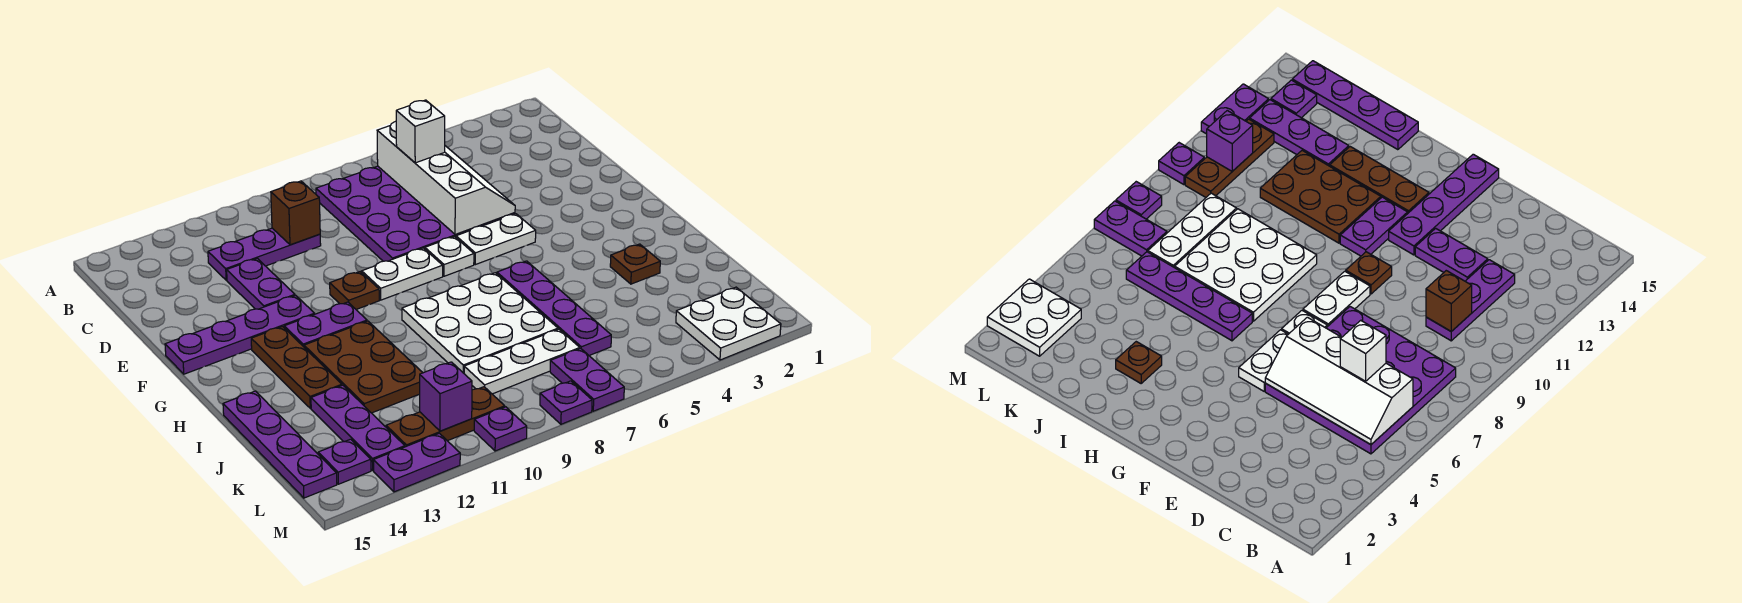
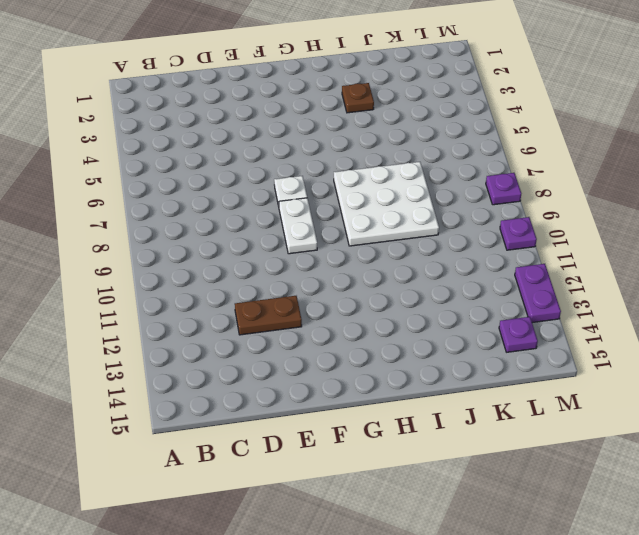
brown plate D12:E12 level 1 -> purple plate D12:E12 level 1
none -> purple plate B5:E8 level 1
none -> purple plate C10:C12 level 1
none -> white plate F5:F6 level 1

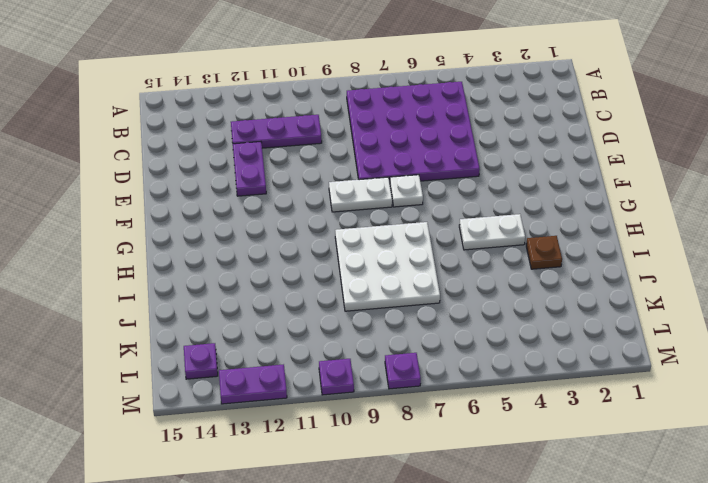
white plate H4:H5 level 1 -> white plate F5:F6 level 1
none -> brown plate F10 level 1
none -> purple plate F12:F15 level 1
none -> purple plate G11:G12 level 1

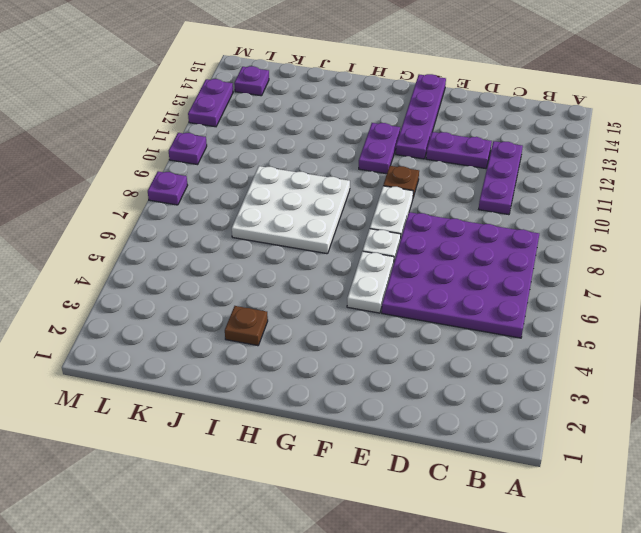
none -> brown plate G13:I13 level 1
none -> purple plate H6:K6 level 1
none -> brown plate H11:J12 level 1

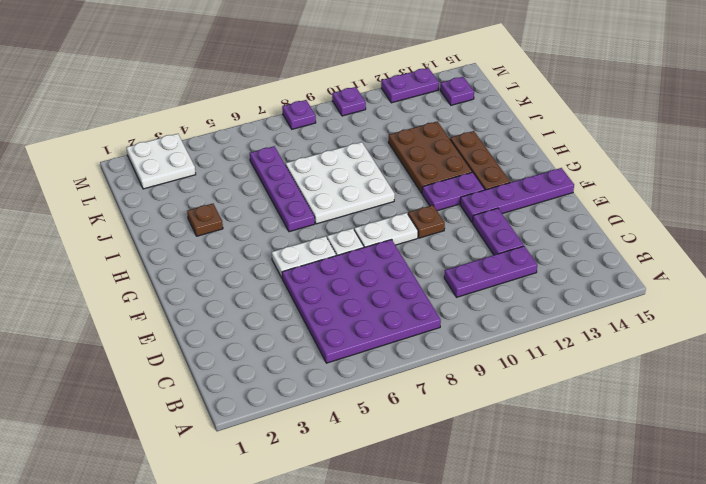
none -> purple plate I15:L15 level 1
none -> purple plate J13:L13 level 1
none -> white plate K7:K9 level 1

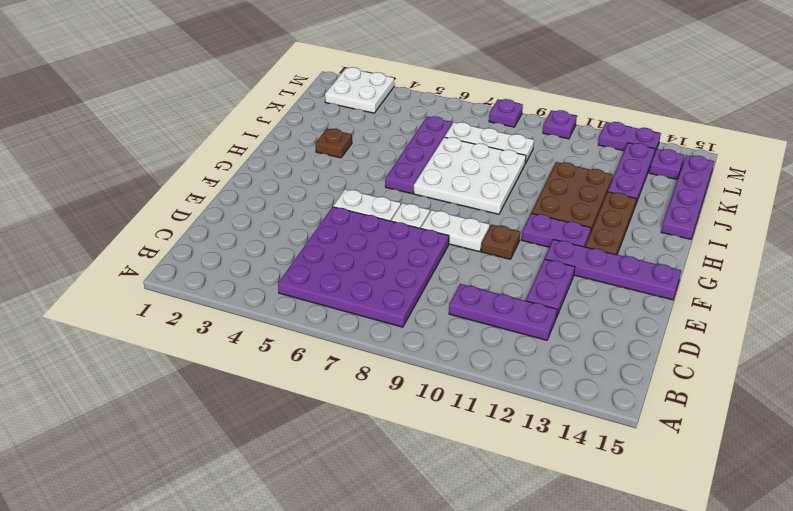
none -> purple plate L7:M7 level 1
none -> brown plate L10:L12 level 1
none -> white slope B5:E6 level 2 top 6

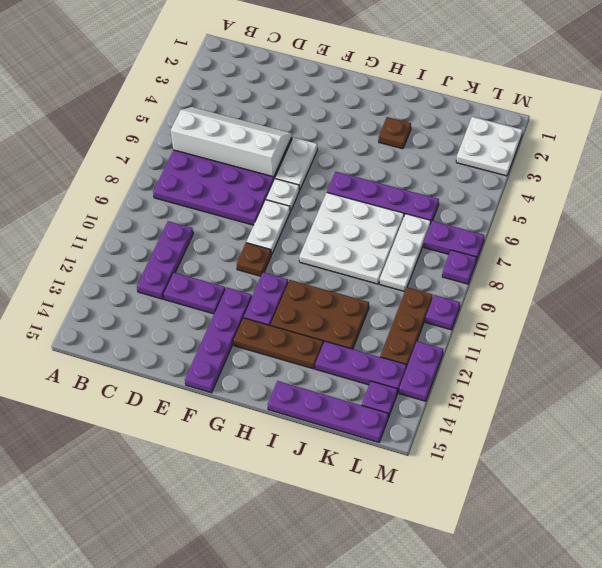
none -> brown brick C10 level 2
none -> purple brick L11 level 2
none -> white brick C6 level 3

